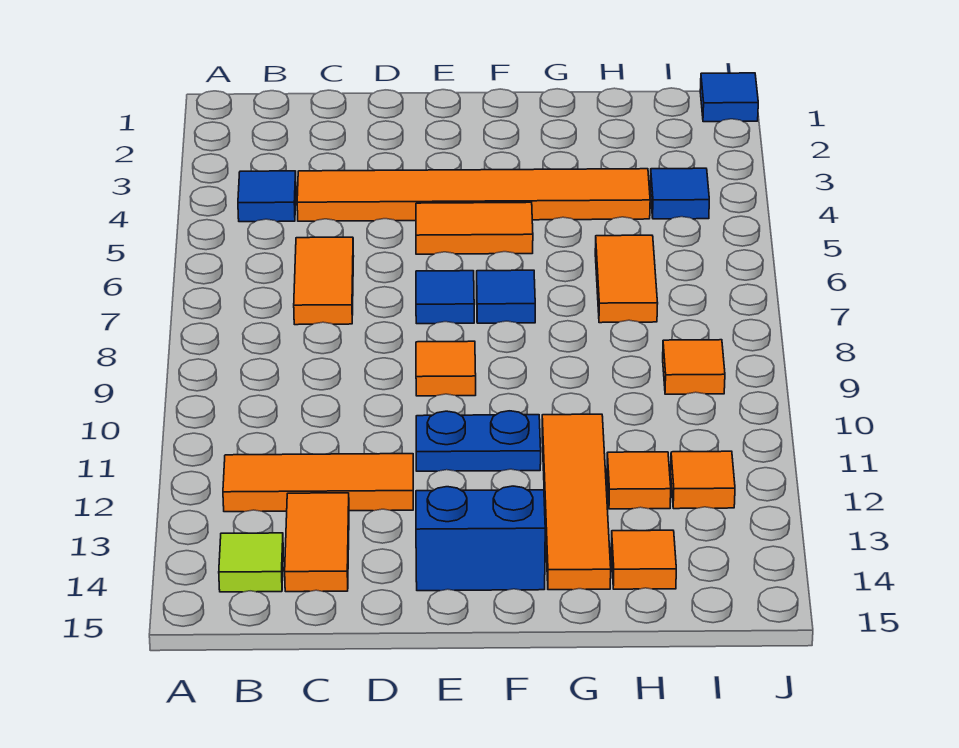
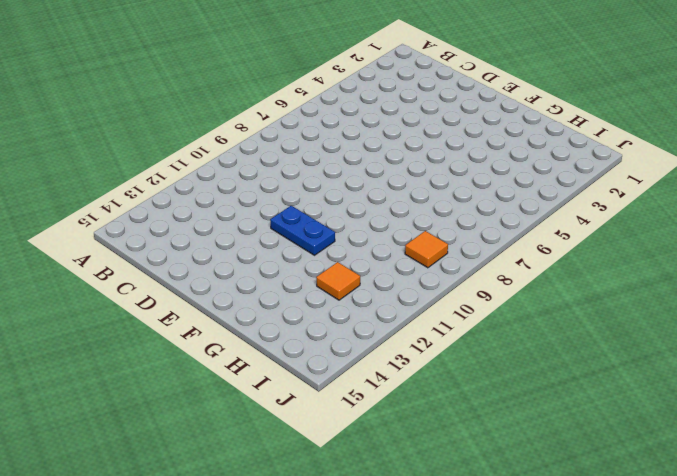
none -> blue tile B4 level 1
none -> orange tile B12:D12 level 1
none -> lime tile B14 level 1

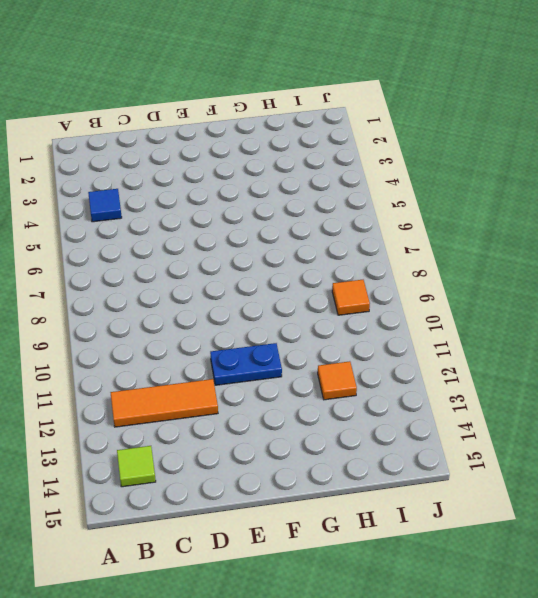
none -> orange tile C4:H4 level 1
none -> orange tile C6:C7 level 1
none -> orange tile C13:C14 level 1

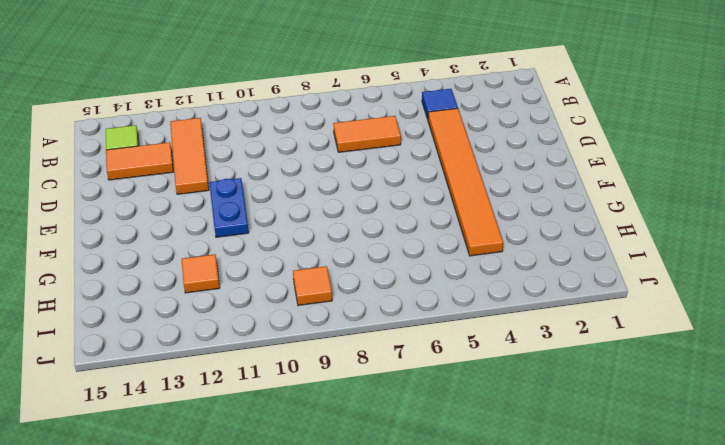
none -> orange tile E5:F5 level 1
none -> blue tile E7 level 1
none -> orange tile E9 level 1

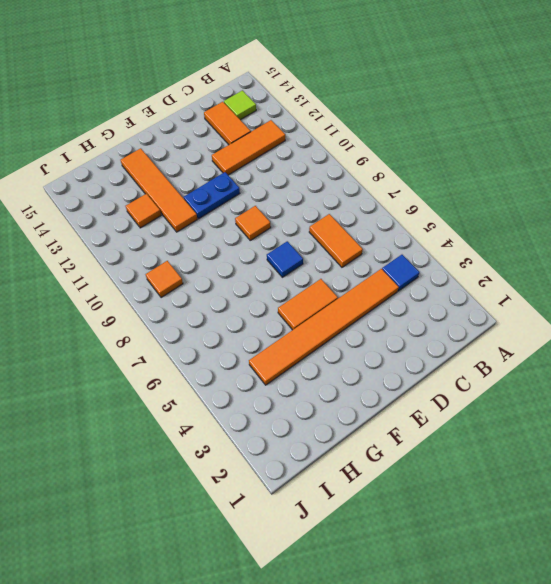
none -> blue brick E14:F14 level 1
none -> blue tile F7 level 1
none -> orange tile H6:H7 level 1

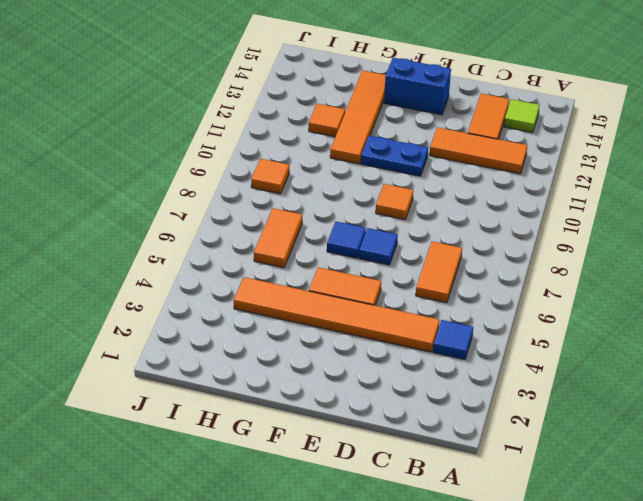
none -> orange tile H14 level 1
none -> blue tile I4 level 1
none -> orange tile I12 level 1

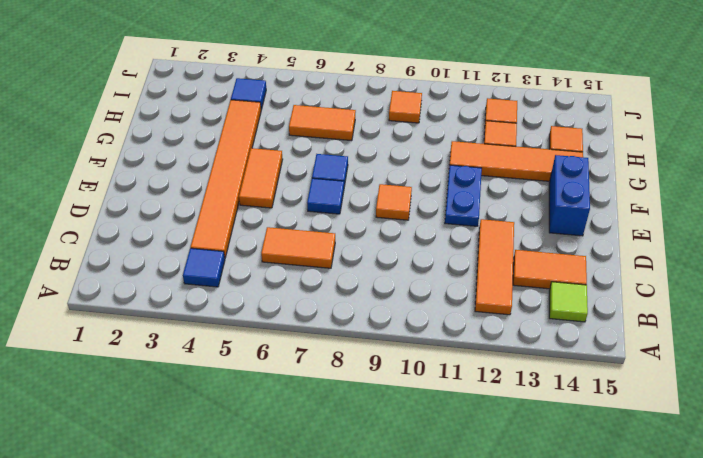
none -> blue tile J1 level 1

